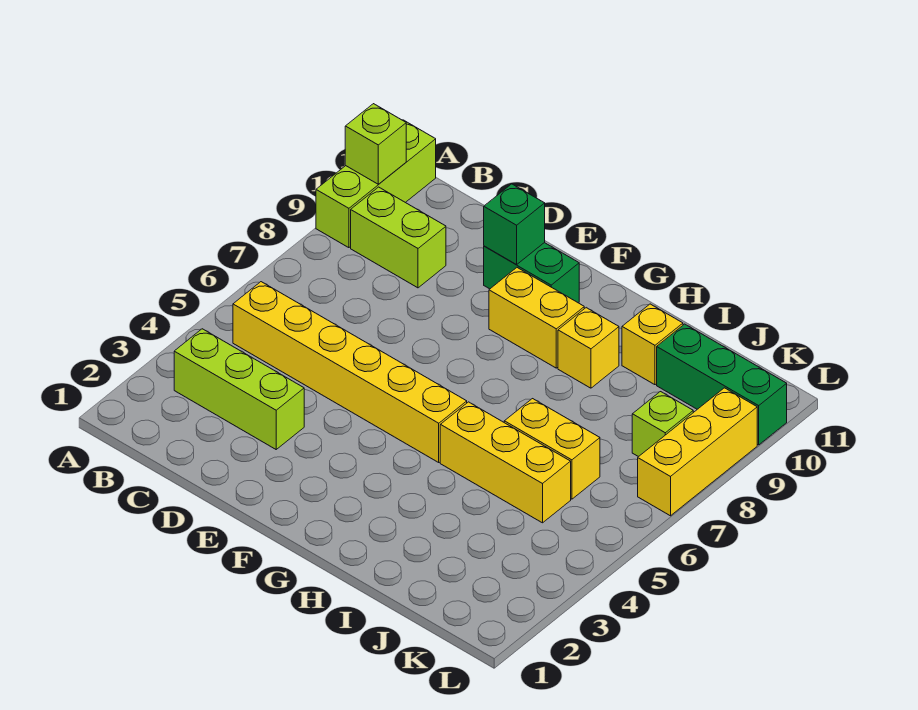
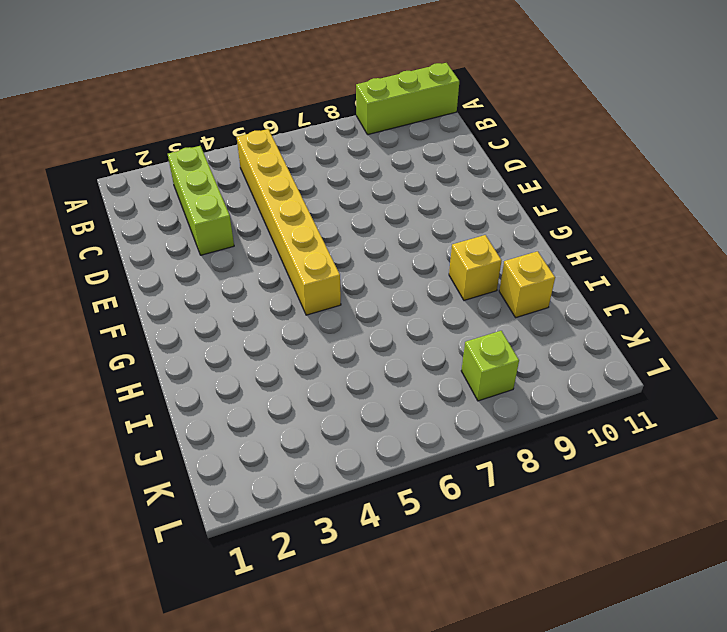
none -> lime brick B9:C9 level 1
none -> green brick E10:F10 level 1
none -> yellow brick F9:G9 level 1

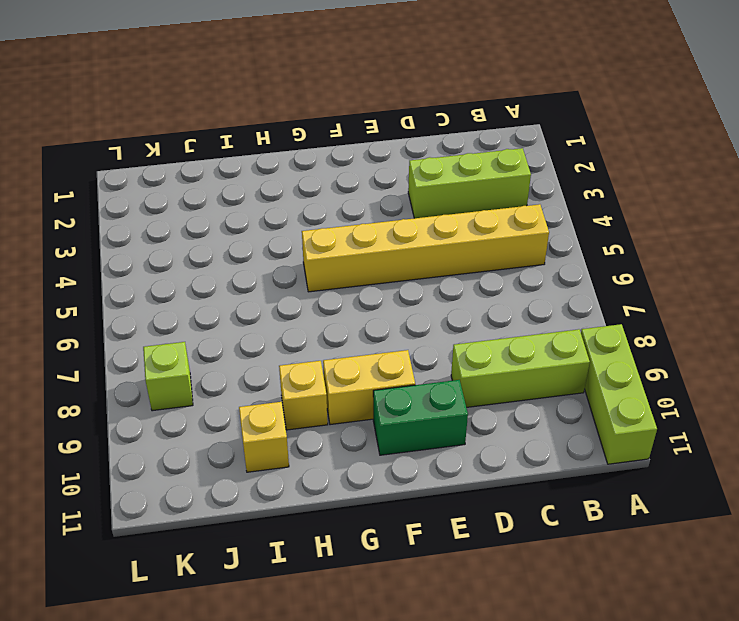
lime brick B9:D9 level 1 -> lime brick B9:C9 level 1
none -> yellow brick H5:J5 level 1
none -> yellow brick I6:J6 level 1
none -> green brick J10:L10 level 1

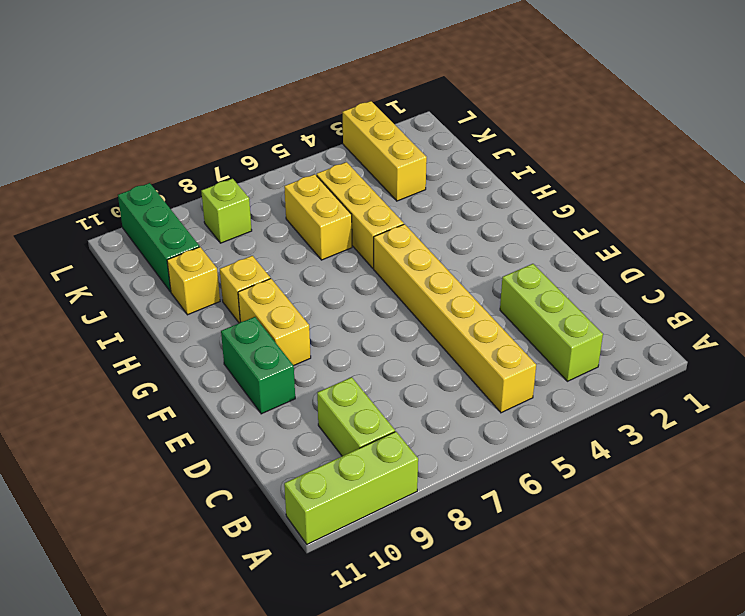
yellow brick J3:L3 level 1 -> yellow brick L7:L9 level 1
none -> lime brick A10 level 2
none -> green brick E10 level 2

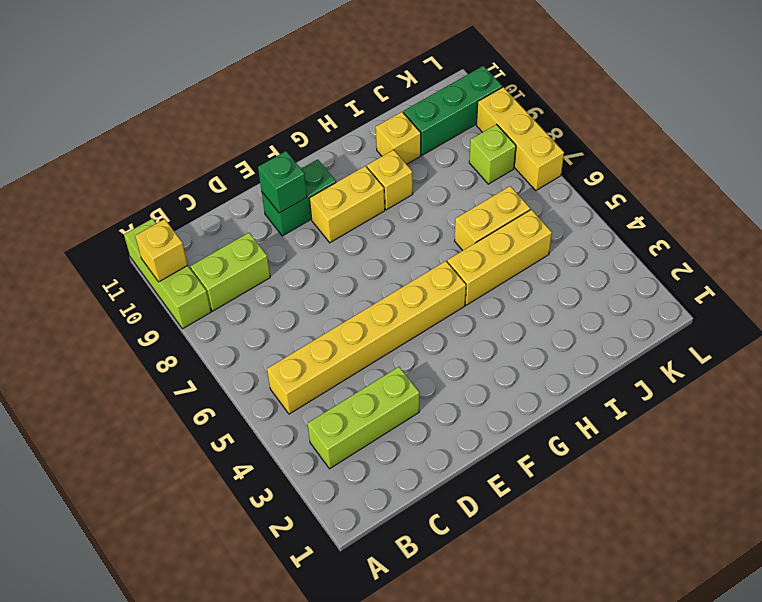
yellow brick A10 level 2 -> lime brick A10 level 2

